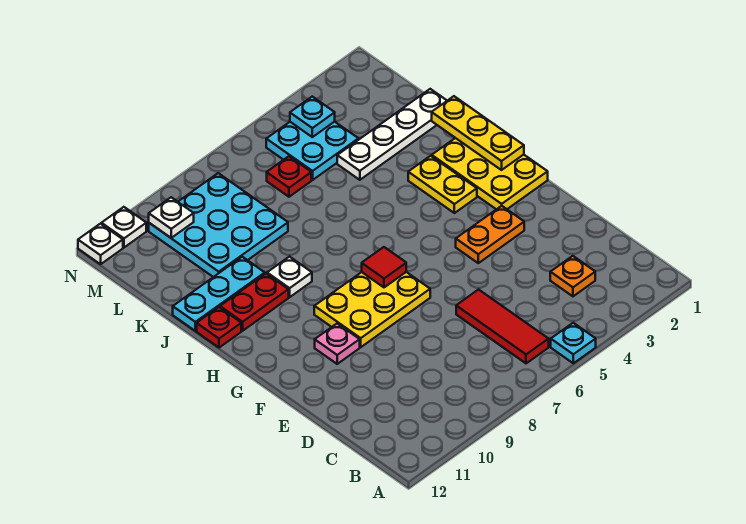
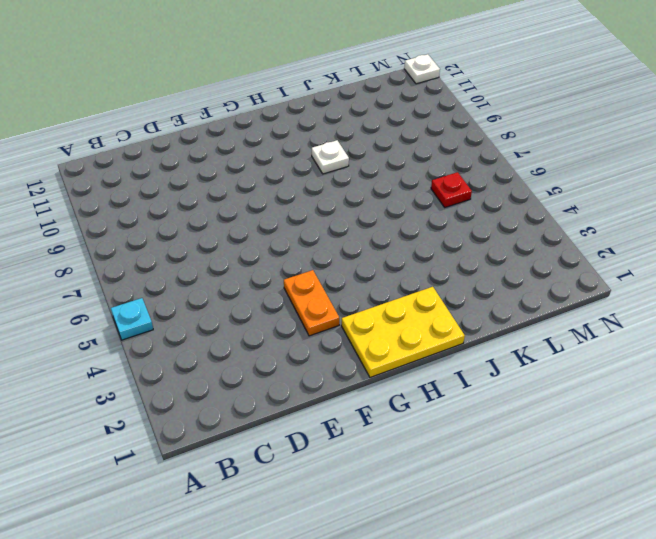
none -> red tile B6:D6 level 1
none -> orange plate C3 level 1
none -> yellow plate F7:G9 level 1

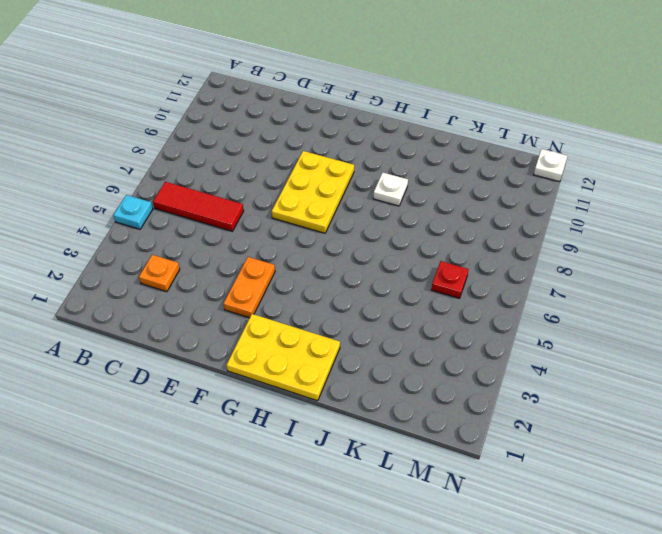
none -> pink plate F10 level 1
none -> yellow plate H3:I3 level 1
none -> red plate I10:I11 level 1

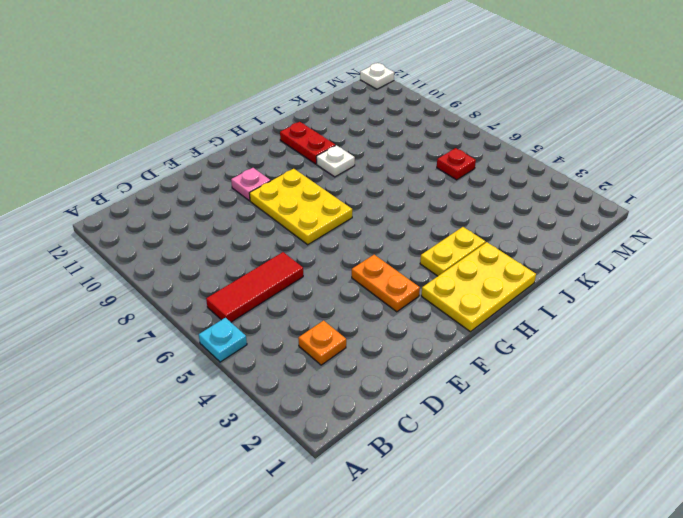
none -> red plate I12 level 1
none -> cyan plate J10:J12 level 1
none -> white plate K1:K4 level 1

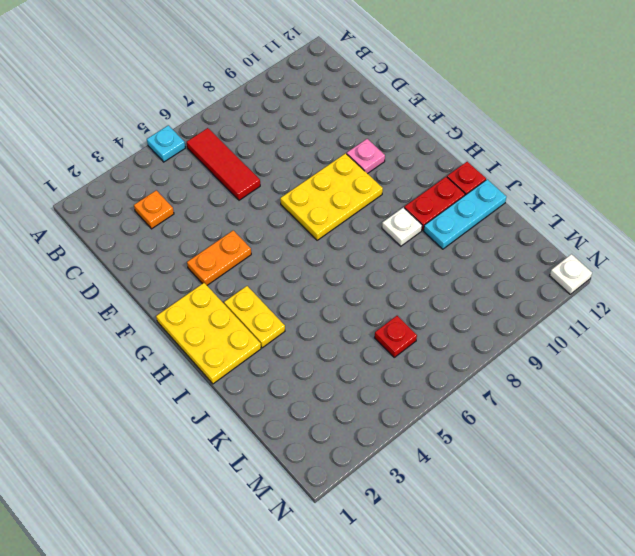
none -> white plate K1:K4 level 1
none -> cyan plate K8:M10 level 1
none -> cyan plate L4:M5 level 1

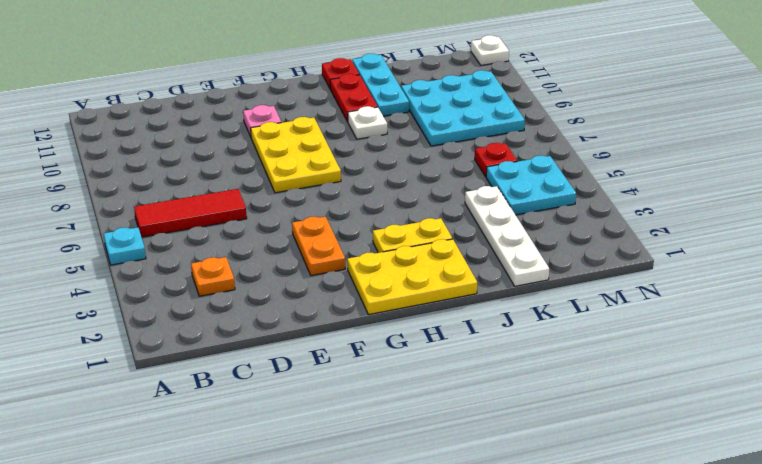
none -> white plate N11 level 1
none -> red tile G7 level 2
none -> yellow plate H1:J1 level 2

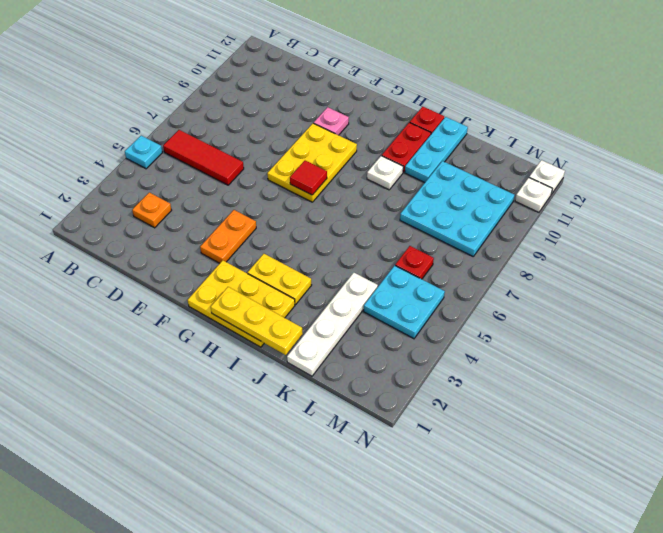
none -> cyan plate M4 level 2
none -> white plate M10 level 2

